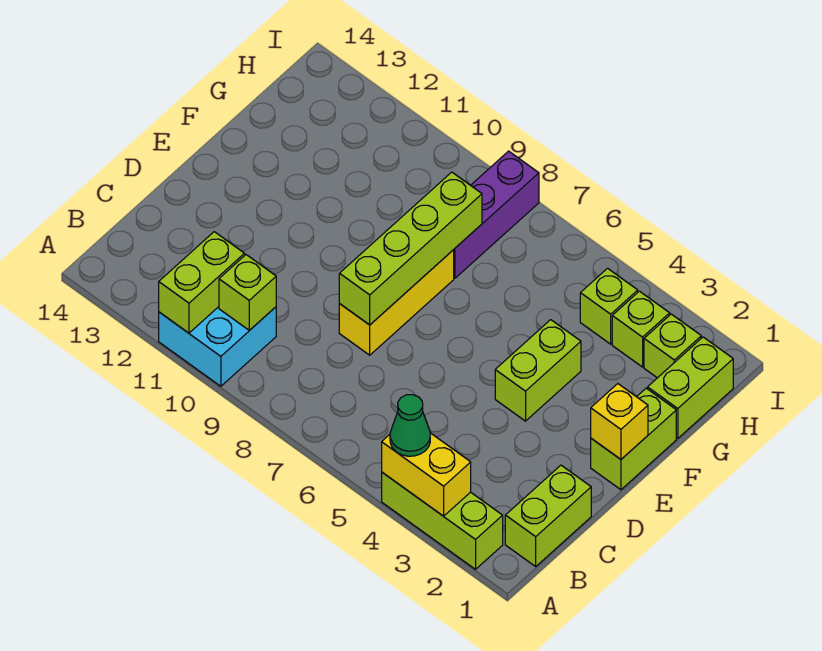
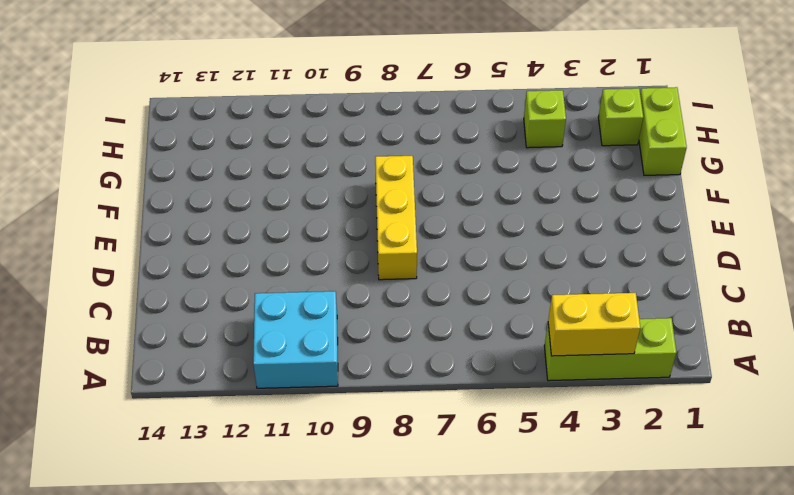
none -> lime brick B1:C1 level 1
none -> lime brick E1:F1 level 1
none -> lime brick E4:F4 level 1

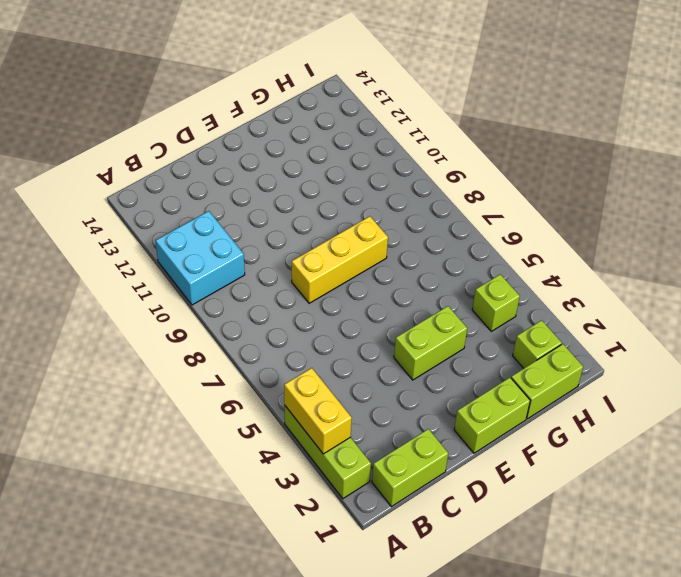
none -> purple brick G8:I8 level 1
none -> lime brick H3 level 1
none -> lime brick A11:B11 level 2

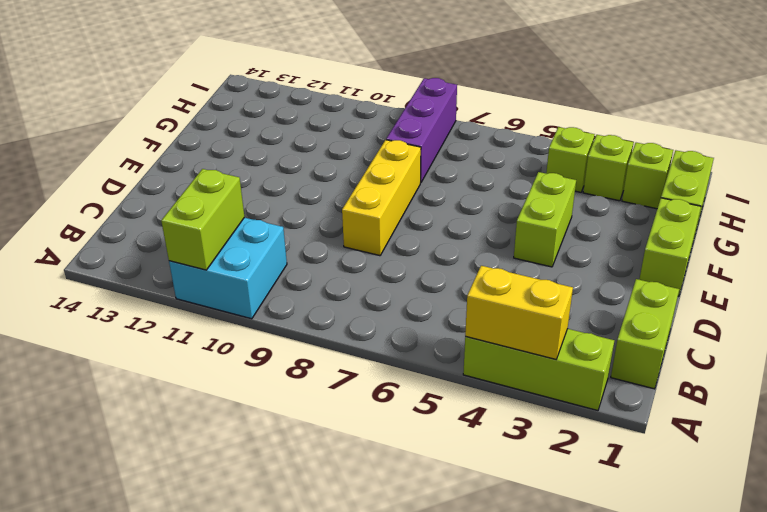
none -> lime brick B10 level 2
none -> lime brick D8:G8 level 2
none -> yellow brick E1 level 2

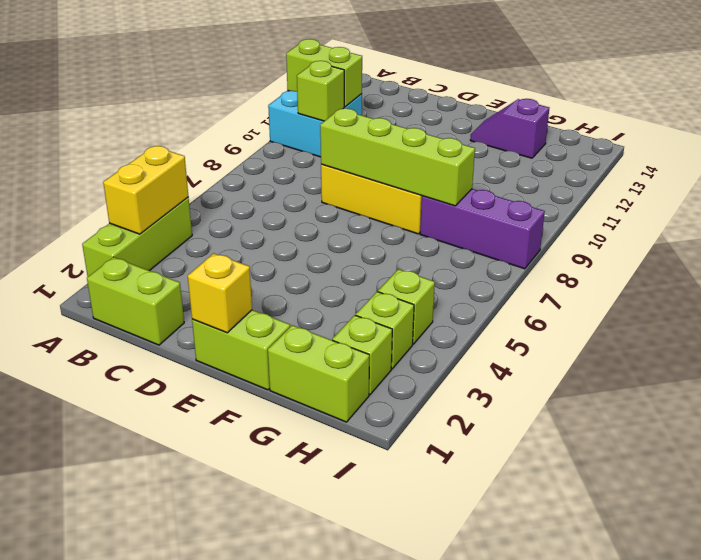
purple slope F13:G13 level 1 top G -> none
none -> lime brick E4:F4 level 1
none -> green cone A4 level 3

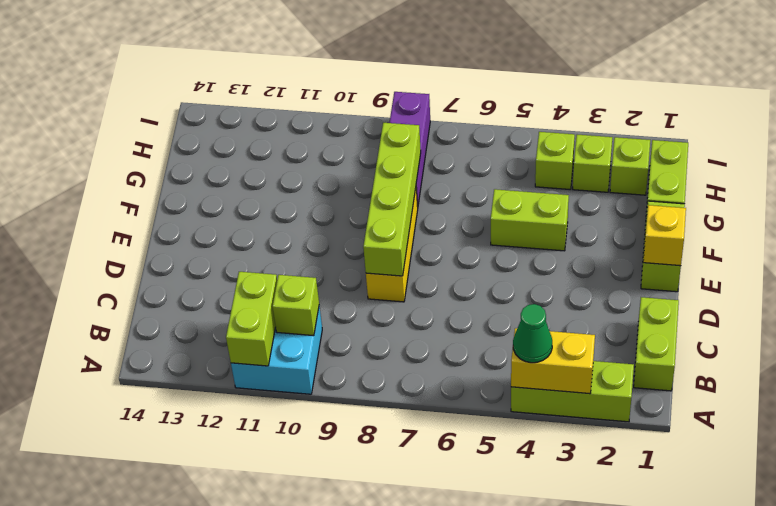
lime brick F4:F5 level 1 -> lime brick E4:F4 level 1

